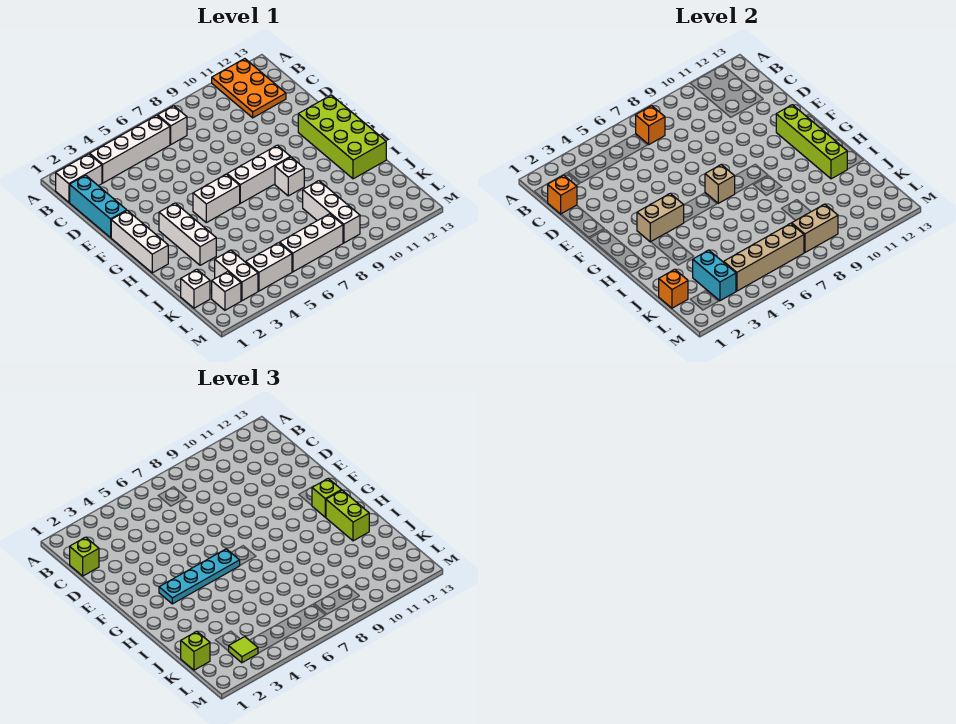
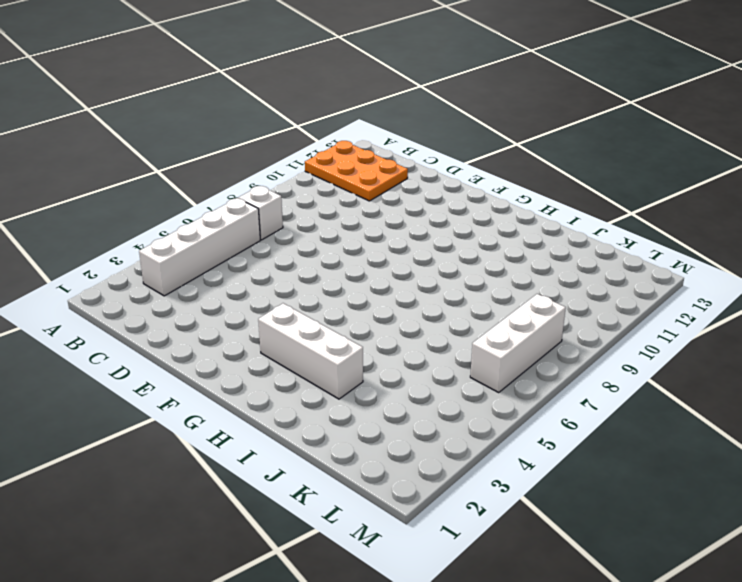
none -> white brick B1:B2 level 1
none -> cyan brick C1:E1 level 1
none -> white brick F1:H1 level 1
none -> lime brick F12:I13 level 1

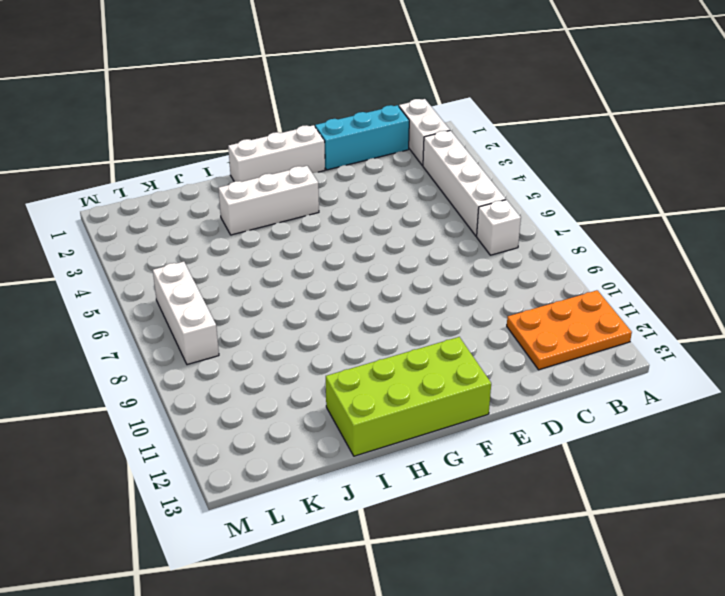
none -> white brick G5:G6 level 1
none -> white brick G7:G9 level 1
none -> white brick H9 level 1
none -> white brick J9:L9 level 1

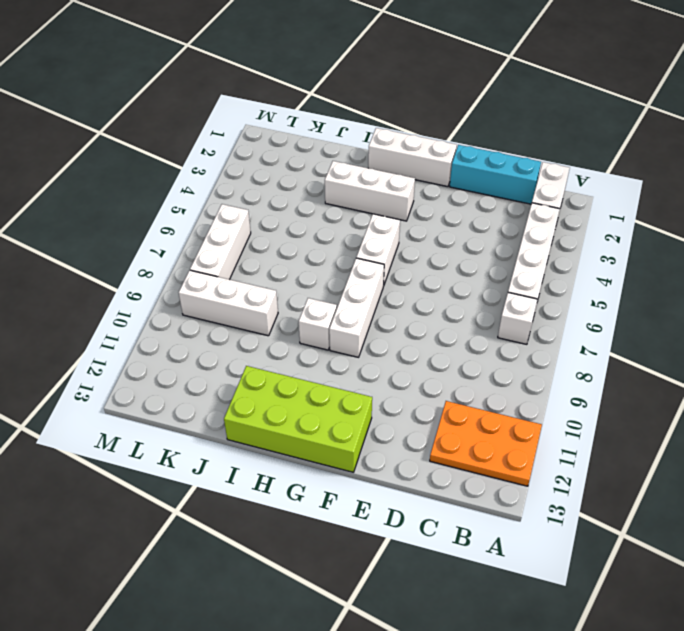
none -> white brick K1 level 1
none -> white brick K3:L3 level 1
none -> white brick L2 level 1
none -> white brick L4:L5 level 1

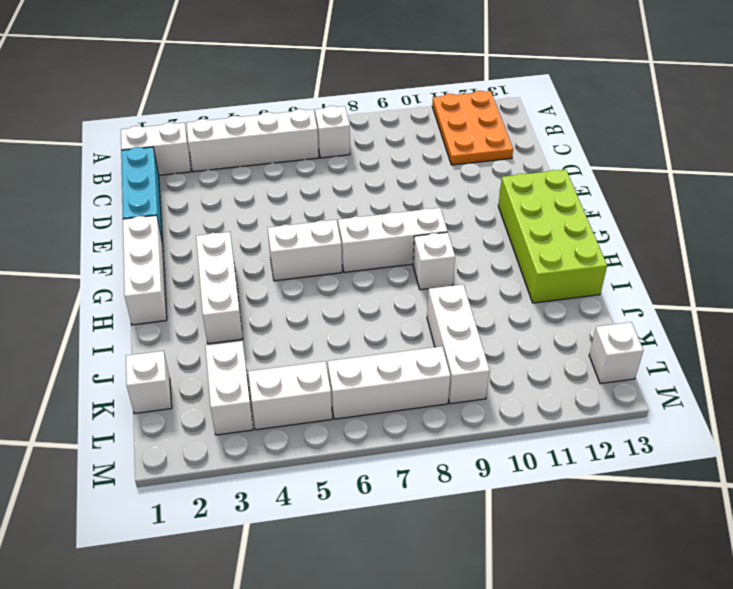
white brick L13 level 1 -> white brick L2 level 1
none -> orange brick B7 level 2
none -> orange brick C1 level 2
none -> lime brick F12:I12 level 2
none -> tan brick G3:G4 level 2

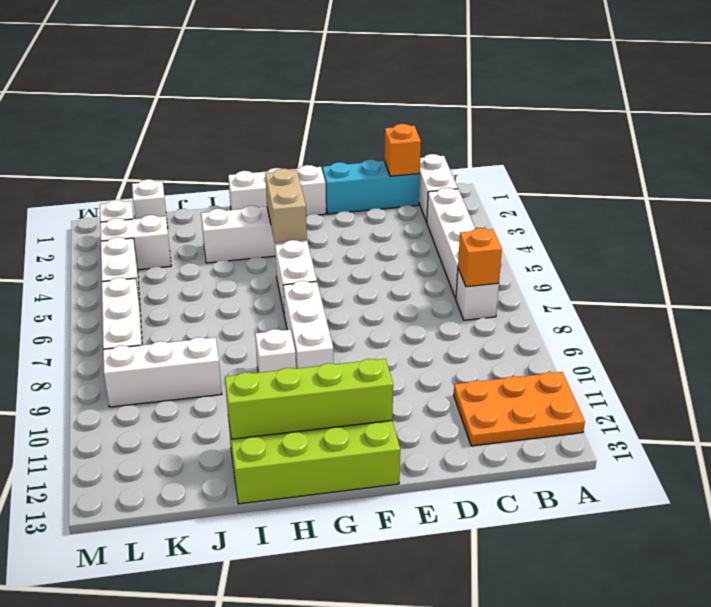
none -> tan brick G7 level 2
none -> orange brick K1 level 2
none -> cyan brick K3:L3 level 2
none -> tan brick L4:L7 level 2

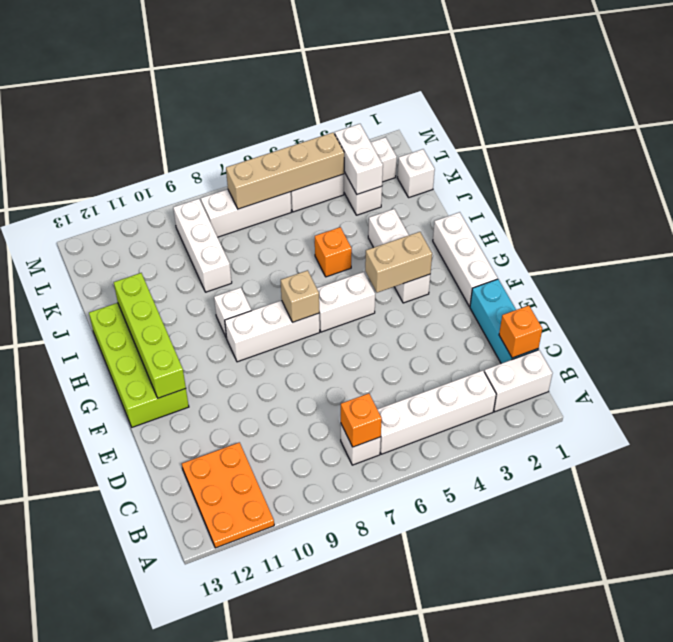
orange brick I5 level 1 -> orange brick K1 level 2
white brick K3:L3 level 2 -> cyan brick K3:L3 level 2
none -> tan brick L8:L9 level 2
none -> lime brick C1 level 3
none -> cyan plate G3:G6 level 3
none -> lime brick G12 level 3

